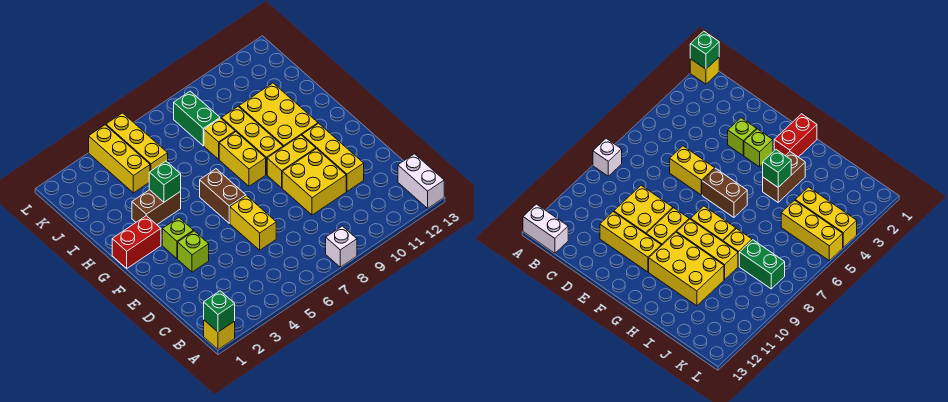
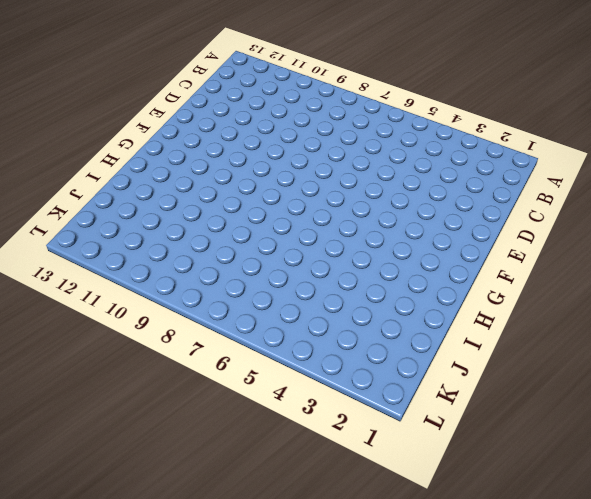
none -> yellow brick A1 level 1
none -> white brick A8 level 1
none -> white brick A13:B13 level 1

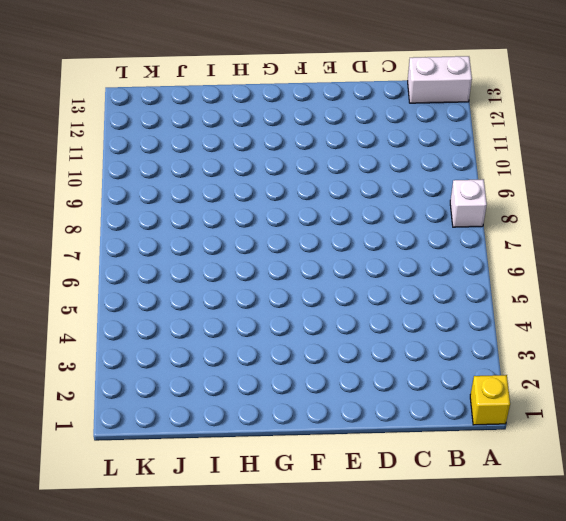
none -> yellow brick D6:E6 level 1
none -> yellow brick D9:E10 level 1
none -> yellow brick D11:F11 level 1

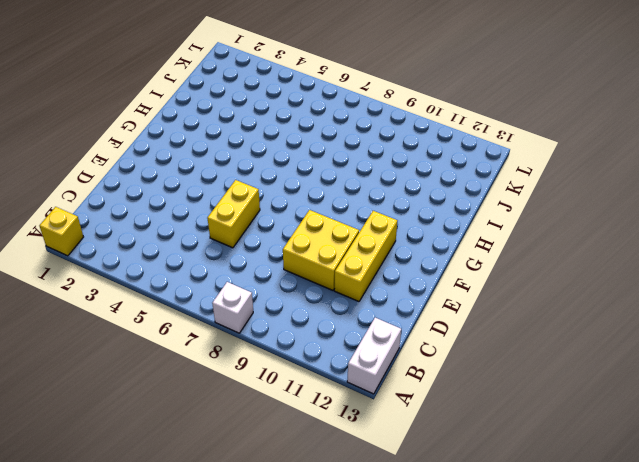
none -> lime brick E3 level 1
none -> lime brick F3 level 1
none -> brown brick F6:G6 level 1

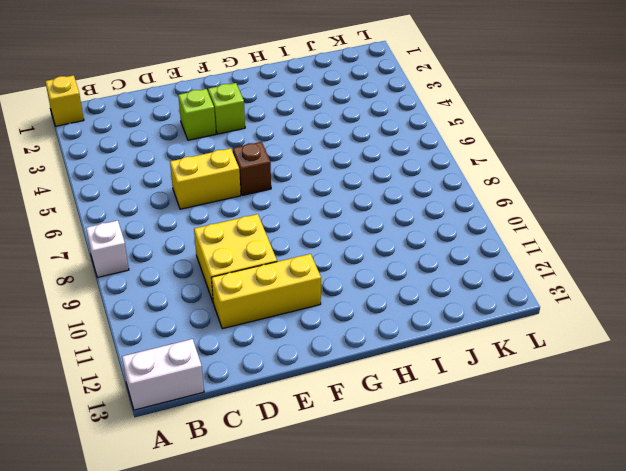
brown brick F6 level 1 -> brown brick F6:G6 level 1
none -> yellow brick F9:F10 level 1
none -> red brick G1:G2 level 1
none -> yellow brick G8:H8 level 1

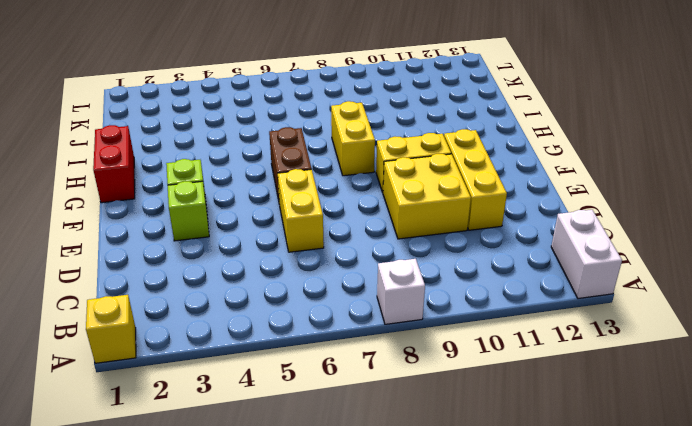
red brick G1:H1 level 1 -> red brick G1:G2 level 1
none -> yellow brick G9:I9 level 1
none -> yellow brick G10:I11 level 1
none -> brown brick H3:H4 level 1

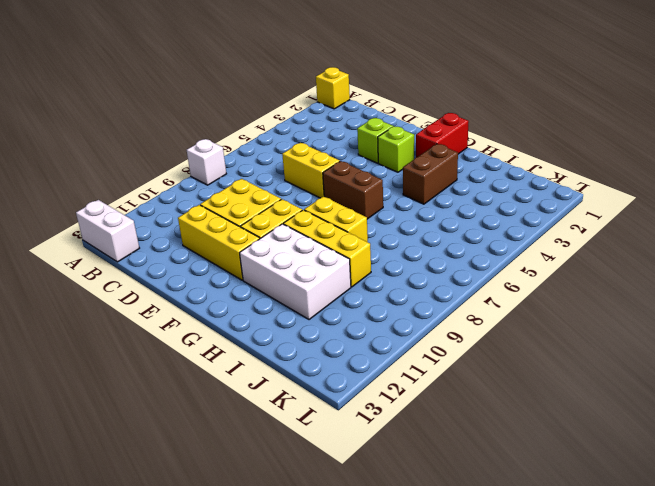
white brick G10:I11 level 1 -> yellow brick G10:I11 level 1
none -> yellow brick I8 level 1
none -> yellow brick J4:L4 level 1
none -> yellow brick J5:L5 level 1

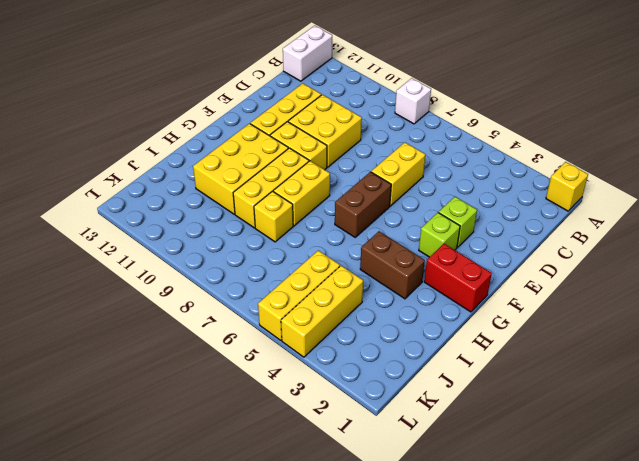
none -> green brick J8:K8 level 1
none -> green brick A1 level 2
none -> green brick H4 level 2

